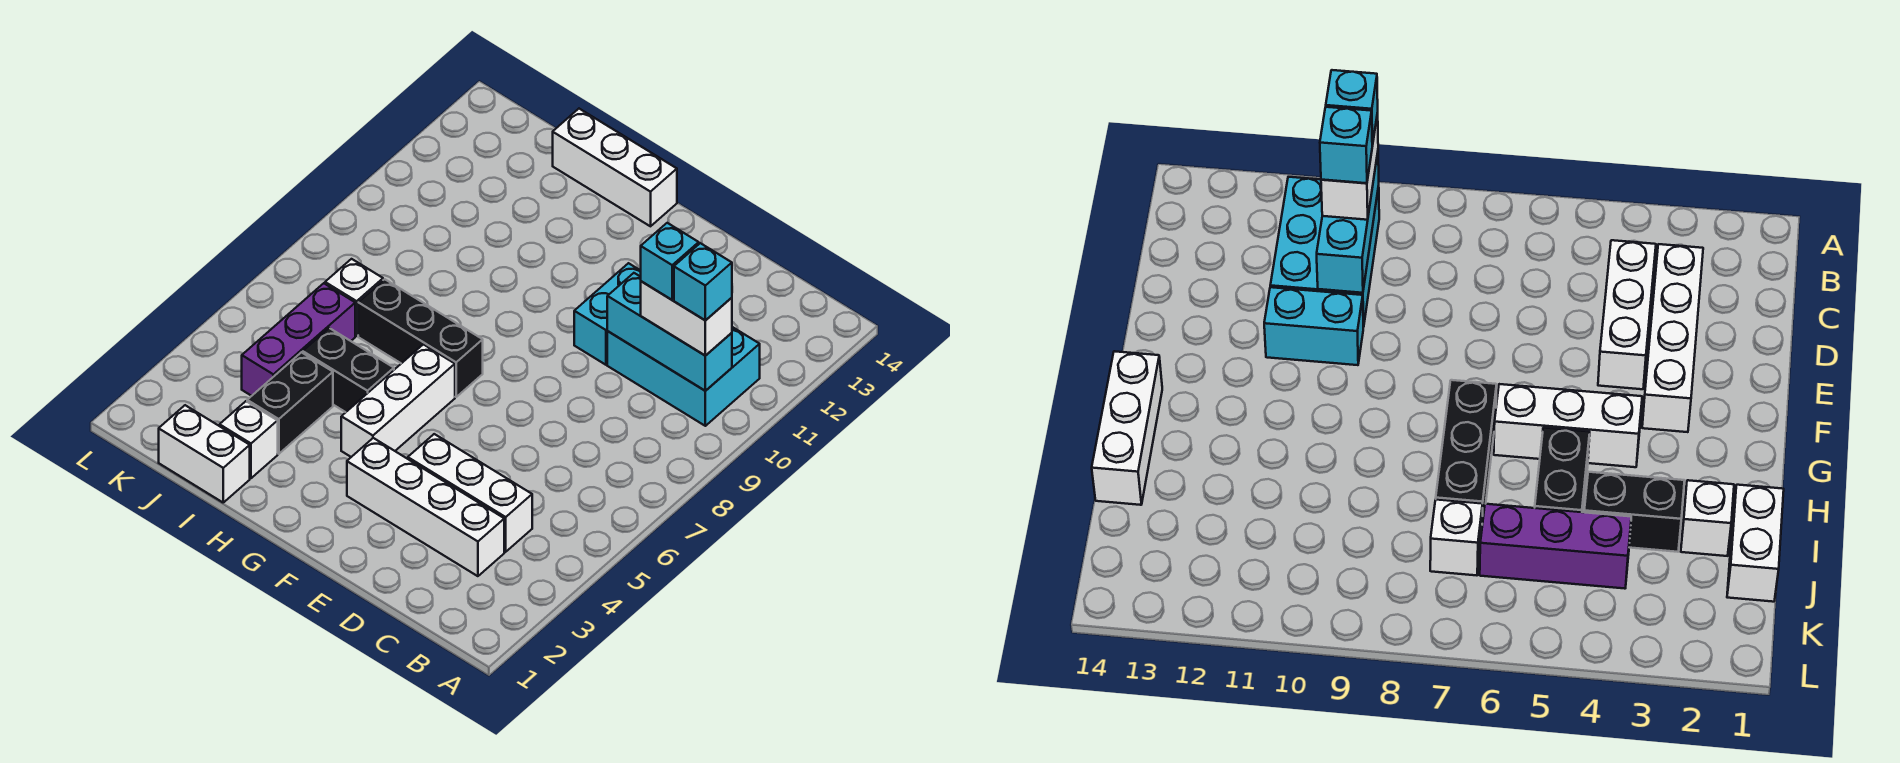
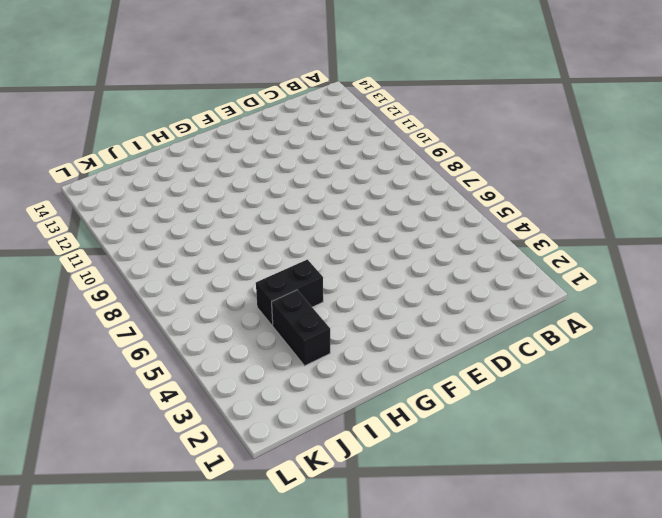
none -> cyan brick B10:D11 level 1
none -> white brick C3:F3 level 1
none -> white brick C4:E4 level 1

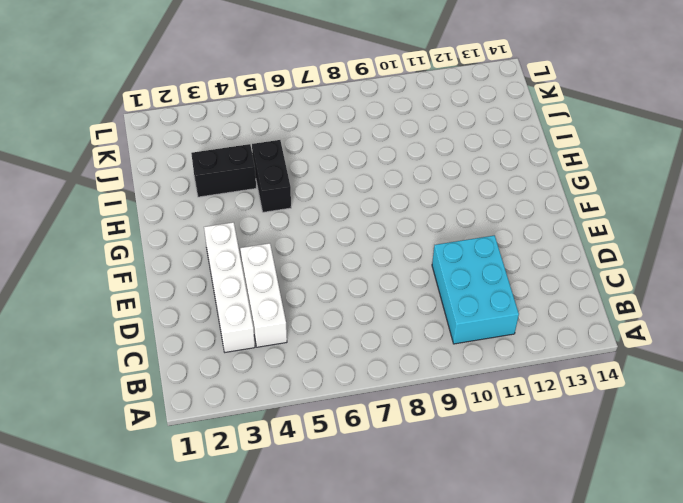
none -> cyan brick E10:E11 level 1
none -> white brick G4:G6 level 1
none -> black brick G7:I7 level 1

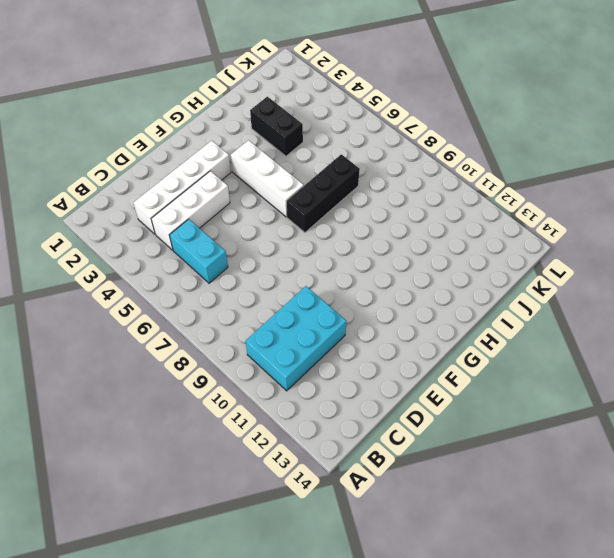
cyan brick C5:C6 level 1 -> cyan brick E10:E11 level 1
none -> white brick G14:I14 level 1
none -> black brick H5:I5 level 1
none -> white brick I1:J1 level 1

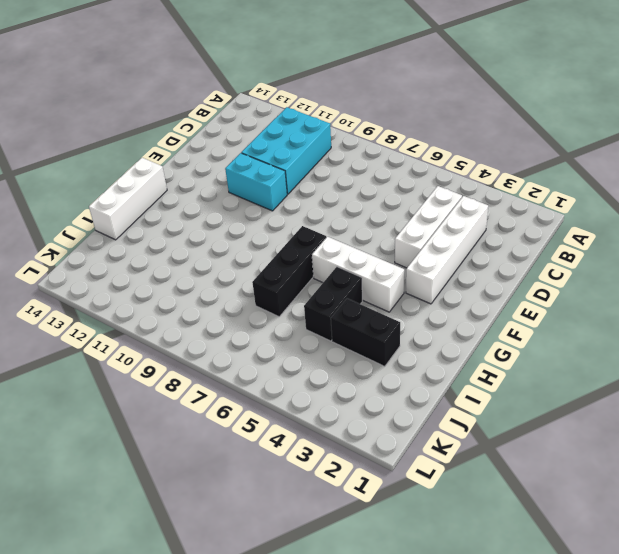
none -> white brick I1:J1 level 1
none -> white brick I2 level 1
none -> purple brick J4:J6 level 1

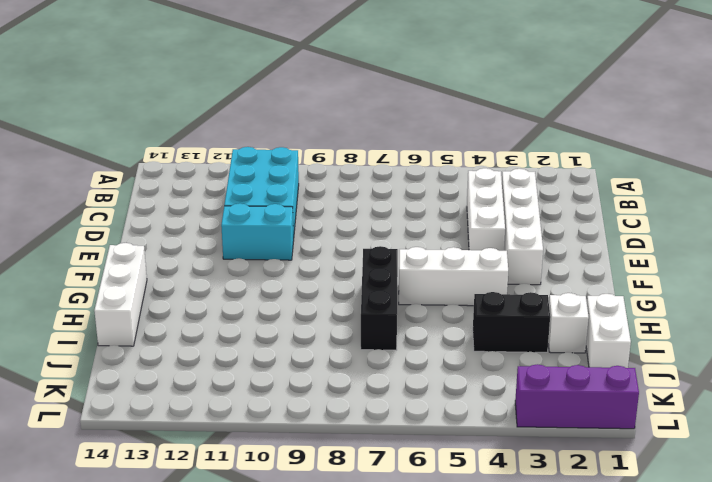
purple brick L1:L3 level 1 -> purple brick J4:J6 level 1
none -> black brick H5:I5 level 1
none -> white brick J7 level 1
none -> cyan brick B10:D10 level 2

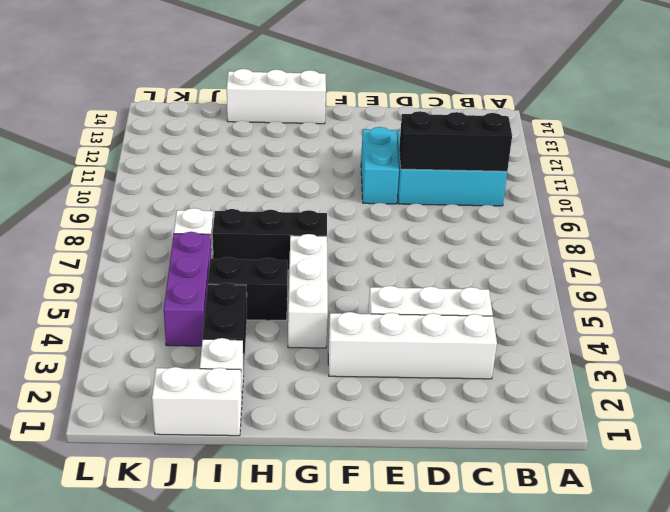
black brick B10:D10 level 2 -> cyan brick B10:D10 level 2
none -> white brick B10:C10 level 3
none -> cyan brick B10 level 4
none -> cyan brick C10 level 4

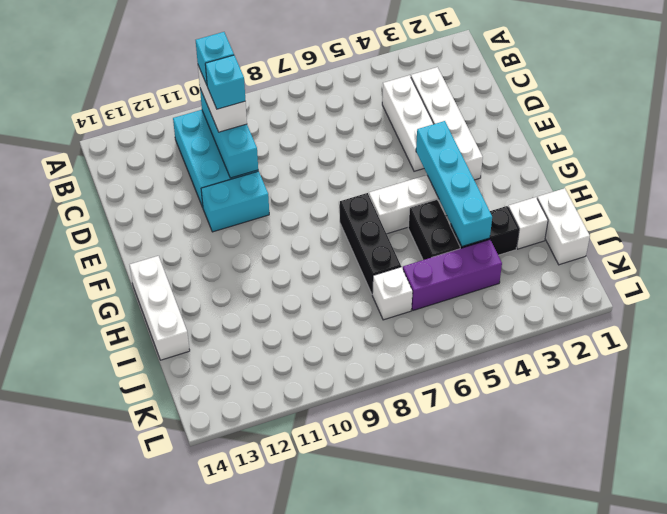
cyan brick F4:I4 level 2 -> none

